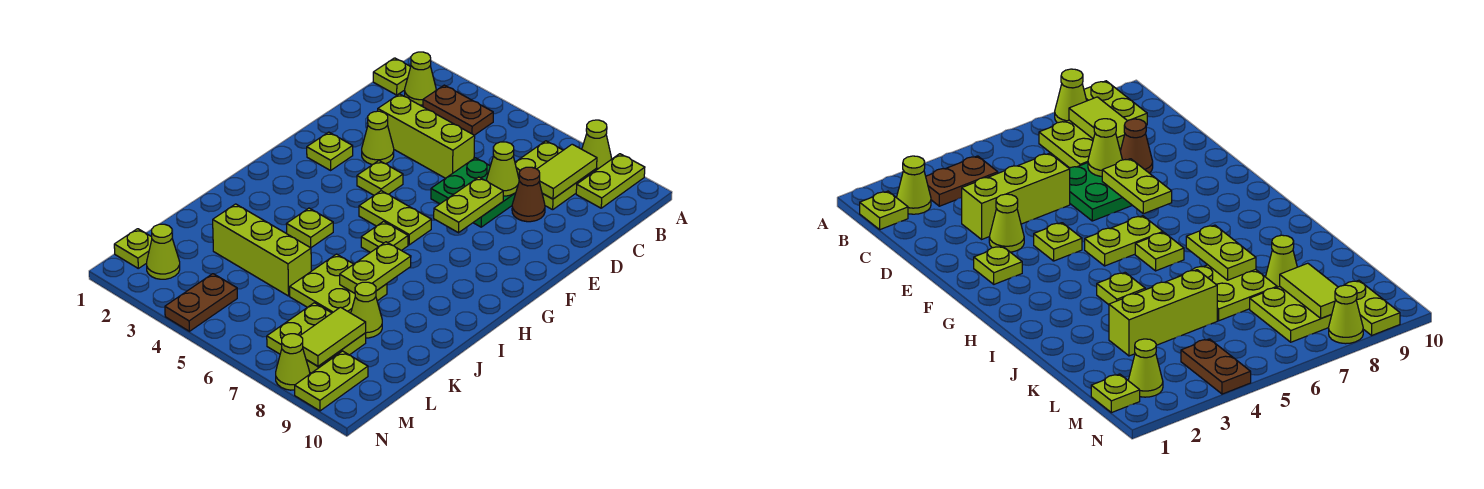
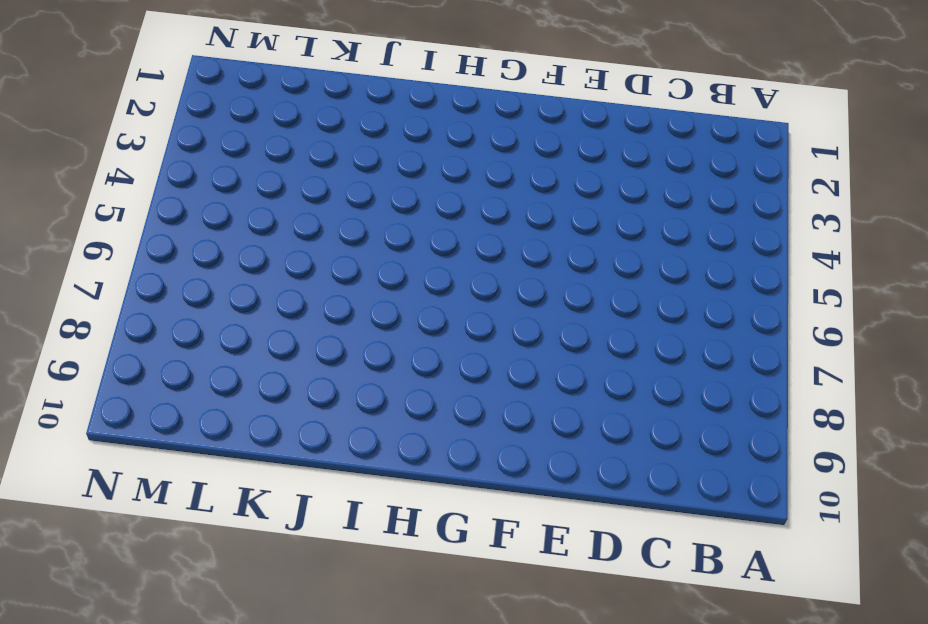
none -> lime cone A8 level 1
none -> lime plate A9:B9 level 1
none -> lime plate B1 level 1

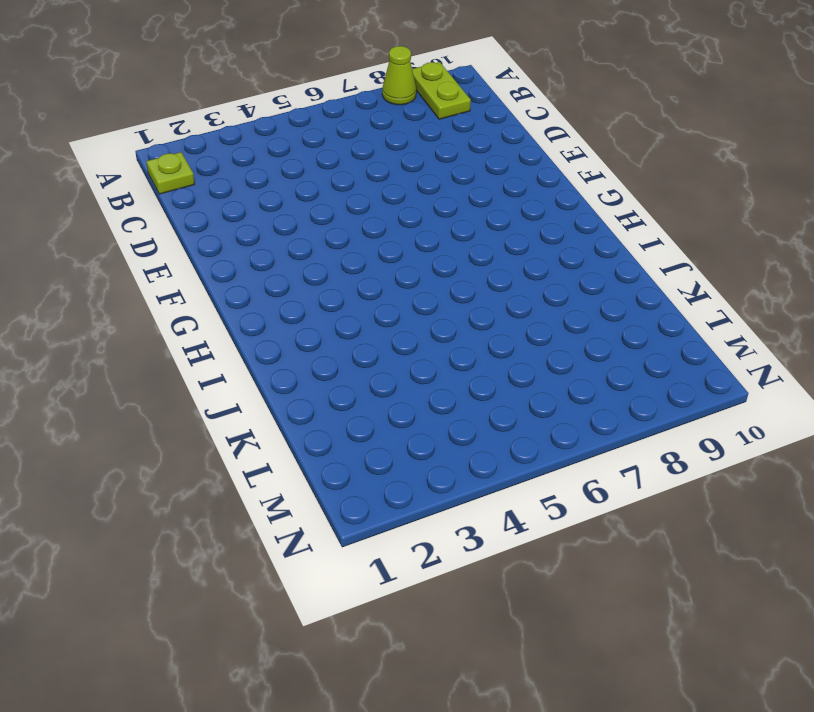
none -> lime cone B2 level 1
none -> brown plate B3:B4 level 1
none -> lime plate B7:C8 level 1

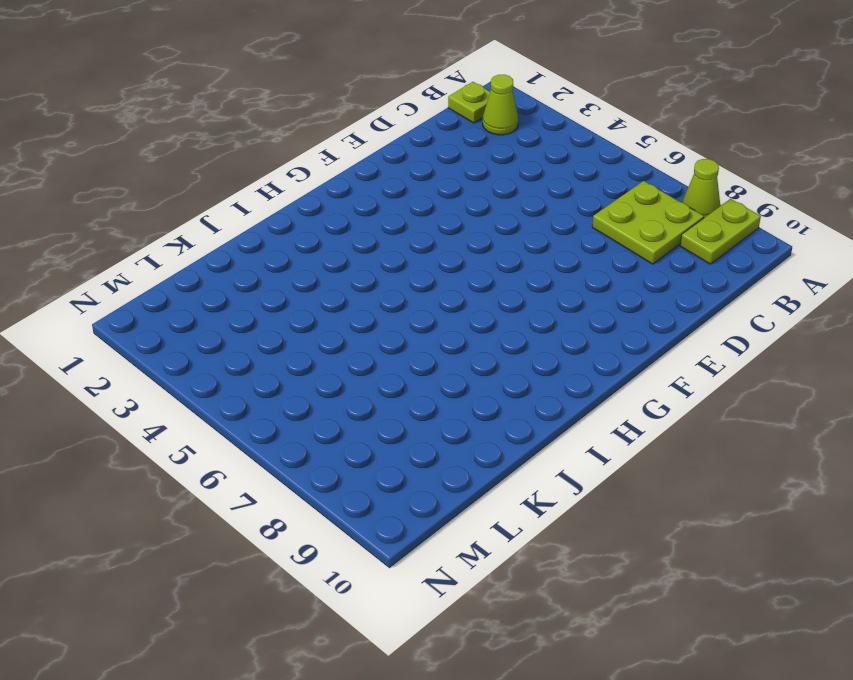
none -> brown plate B3:B4 level 1
none -> lime brick D3:D5 level 1
none -> green plate D6:E7 level 1

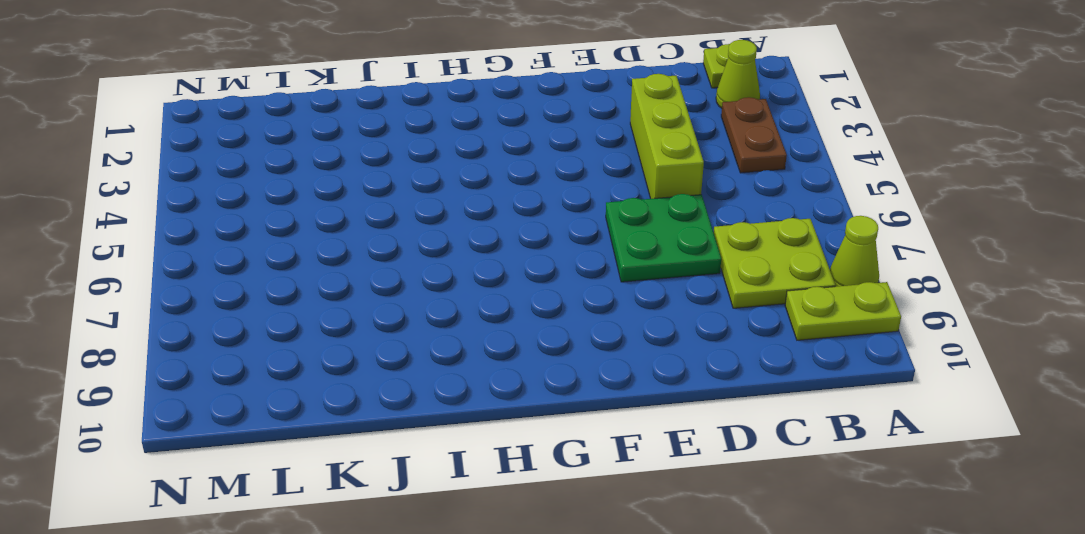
none -> brown cone D8 level 1
none -> lime cone E3 level 1
none -> lime plate F2 level 1

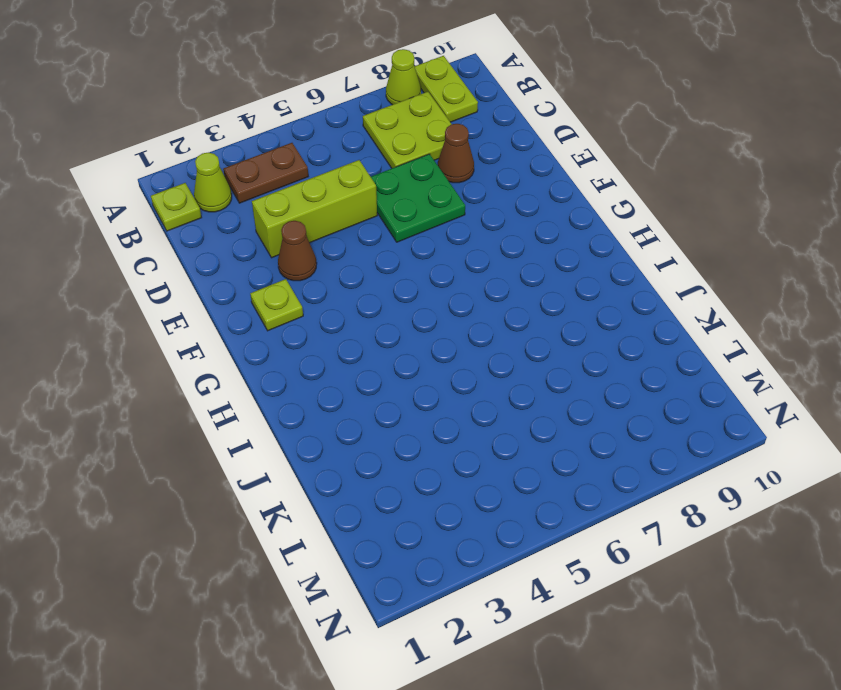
brown cone E3 level 1 -> lime cone E3 level 1
none -> lime plate F4 level 1
none -> lime plate G5:G6 level 1
none -> lime plate H6 level 1

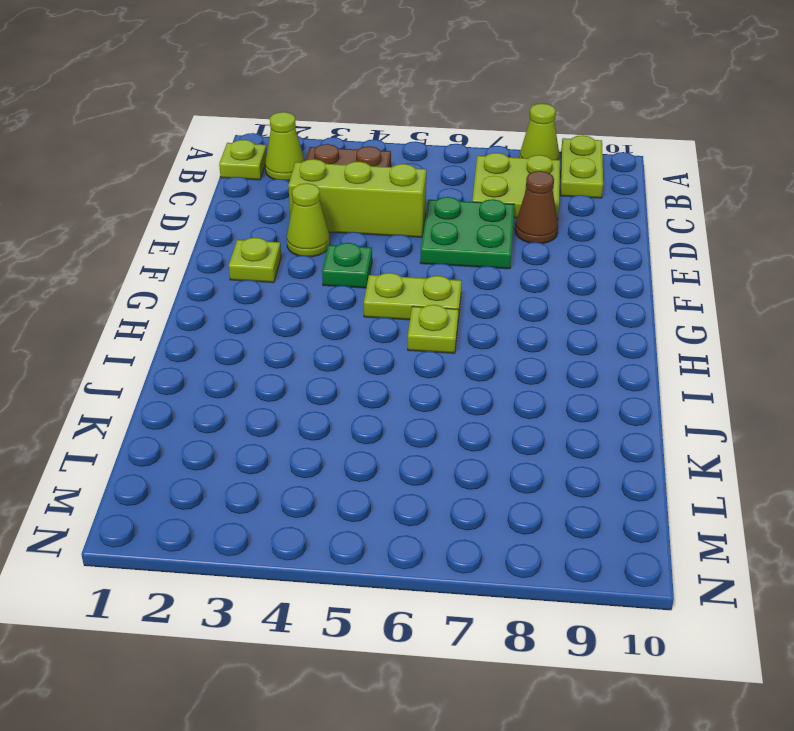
green plate F4 level 1 -> lime plate F4 level 1
none -> lime plate I4 level 1
none -> lime plate J6:K7 level 1
none -> lime brick K3:K5 level 1

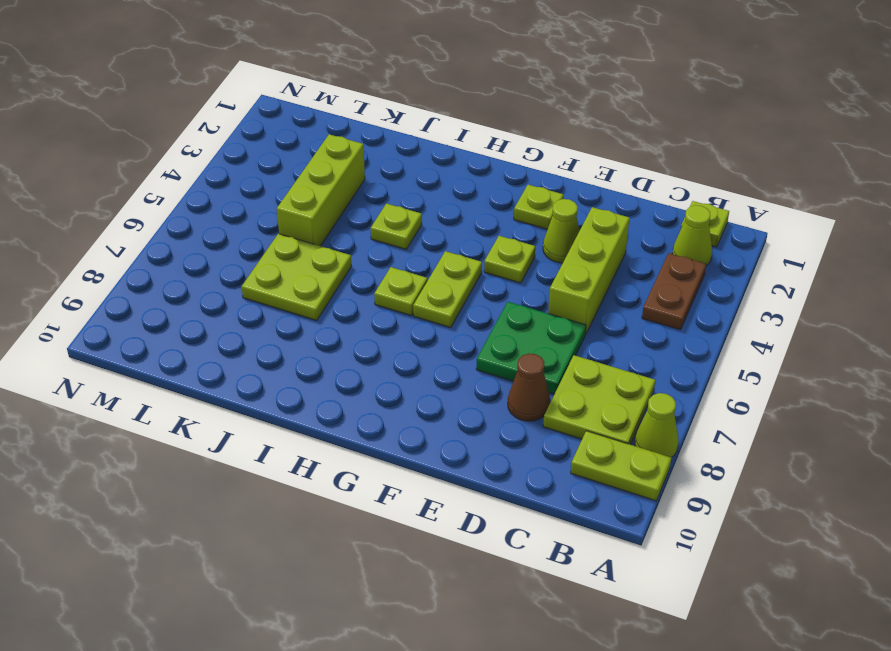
none -> lime cone K8 level 1
none -> lime plate L7:M8 level 1
none -> lime plate M1 level 1

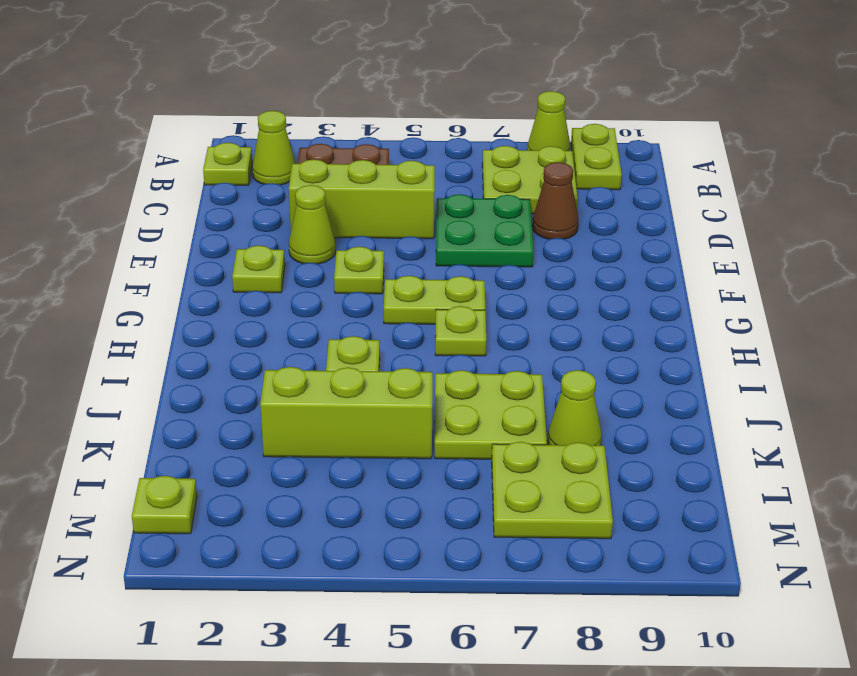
none -> lime cone M2 level 1
none -> brown plate M4:N4 level 1
none -> lime plate M9:N9 level 1

